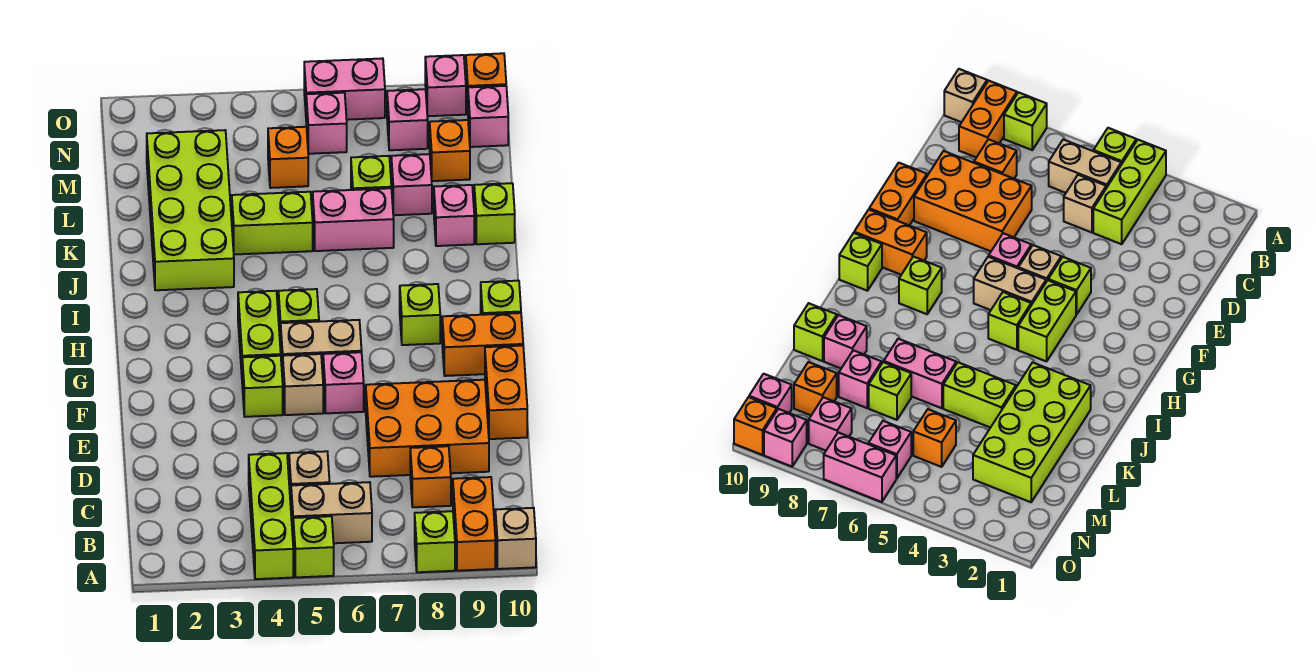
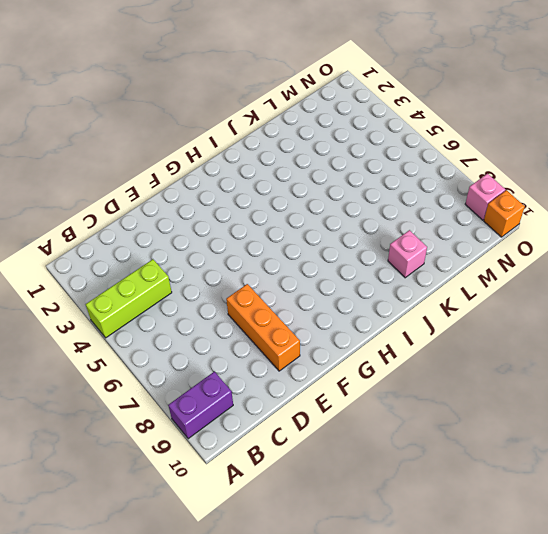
purple brick A9:B9 level 1 -> orange brick A9:B9 level 1
orange brick E7:E9 level 1 -> orange brick D7:E9 level 1
none -> lime brick A5 level 1
none -> lime brick A8 level 1
none -> tan brick A10 level 1
none -> tan brick B5:B6 level 1

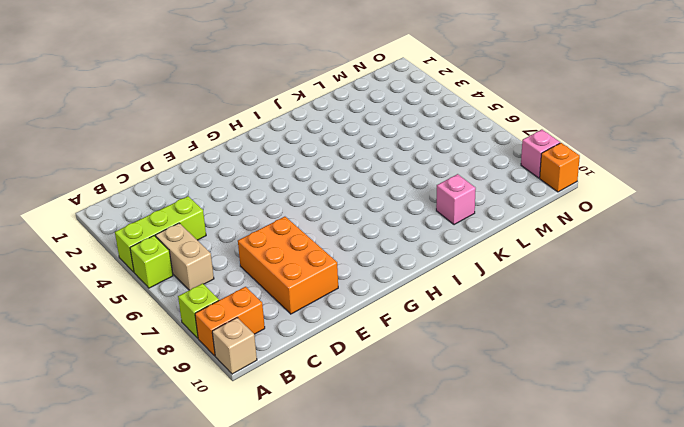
none -> tan brick C5 level 1
none -> orange brick C8 level 1
none -> orange brick E10:F10 level 1
none -> lime brick F4 level 1

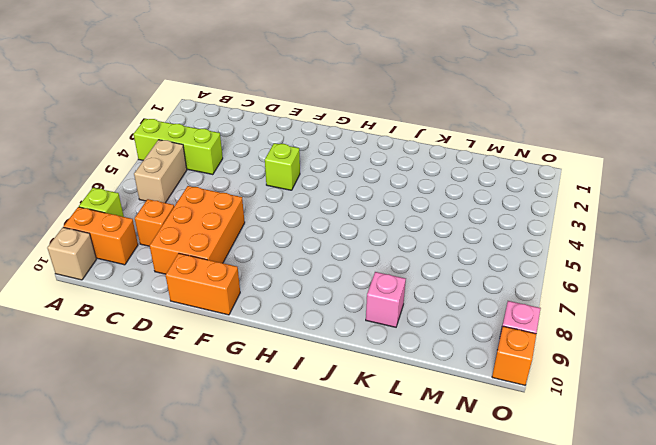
none -> lime brick A5 level 1
none -> tan brick C5 level 1
none -> tan brick F5 level 1
none -> pink brick F6 level 1

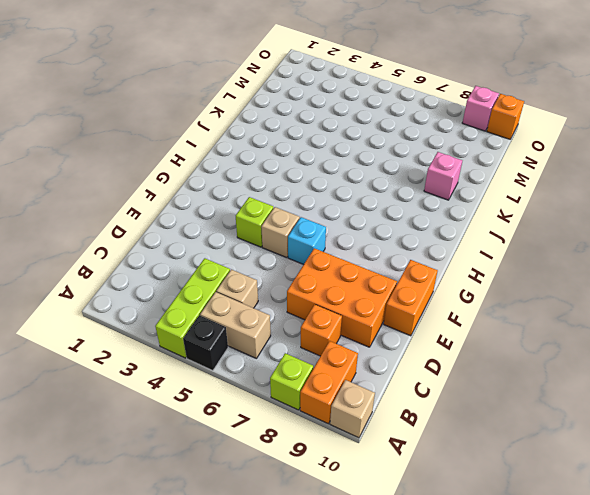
black brick A5 level 1 -> lime brick A5 level 1
cyan brick F6 level 1 -> pink brick F6 level 1
none -> lime brick G4:H4 level 1
none -> tan brick G5:G6 level 1
none -> orange brick G9:G10 level 1
none -> lime brick H5 level 1

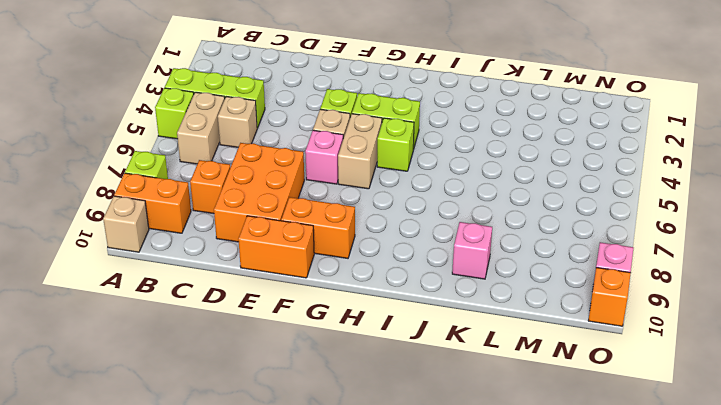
orange brick F9:G9 level 1 -> orange brick G9:G10 level 1
none -> lime brick H8 level 1
none -> lime brick H10 level 1
none -> lime brick J2:M3 level 1
none -> lime brick K4:K5 level 1

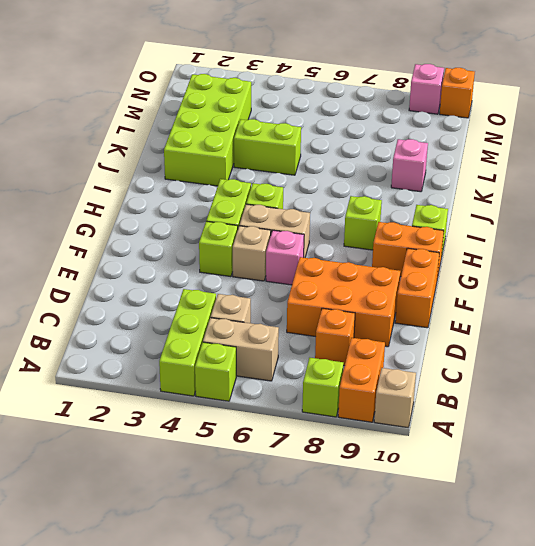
none -> pink brick K6:K7 level 1
none -> lime brick K10 level 1
none -> lime brick L7 level 1
none -> pink brick L8 level 1

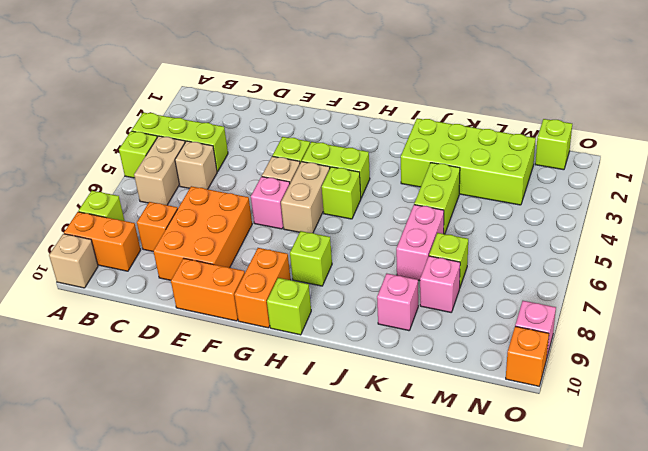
lime brick N1 level 1 -> lime brick K10 level 1
none -> orange brick M5 level 1
none -> orange brick M9 level 1
none -> pink brick N6 level 1
none -> pink brick N8 level 1

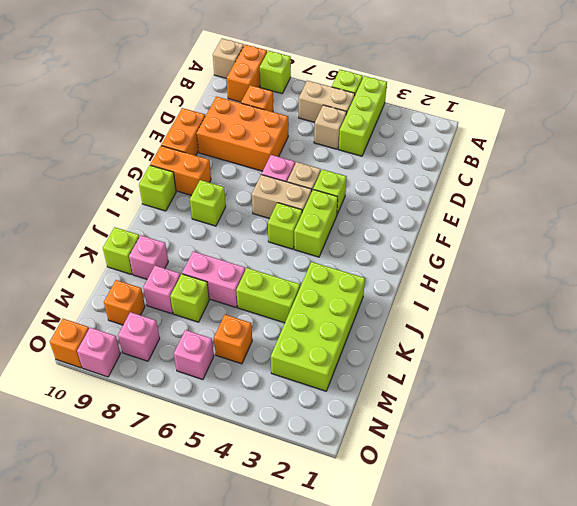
none -> pink brick N10 level 1
none -> pink brick O6:O7 level 1

